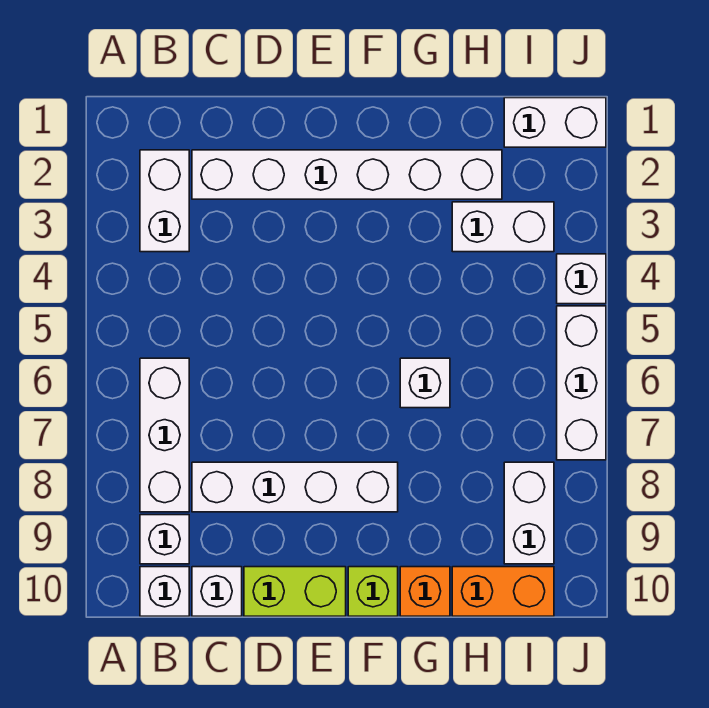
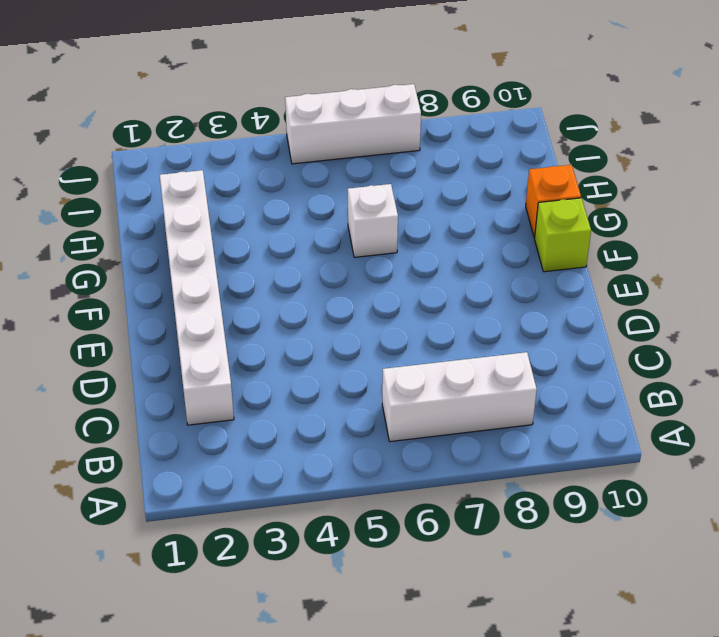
none -> white brick B2:B3 level 1
none -> white brick B9 level 1
none -> white brick B10 level 1

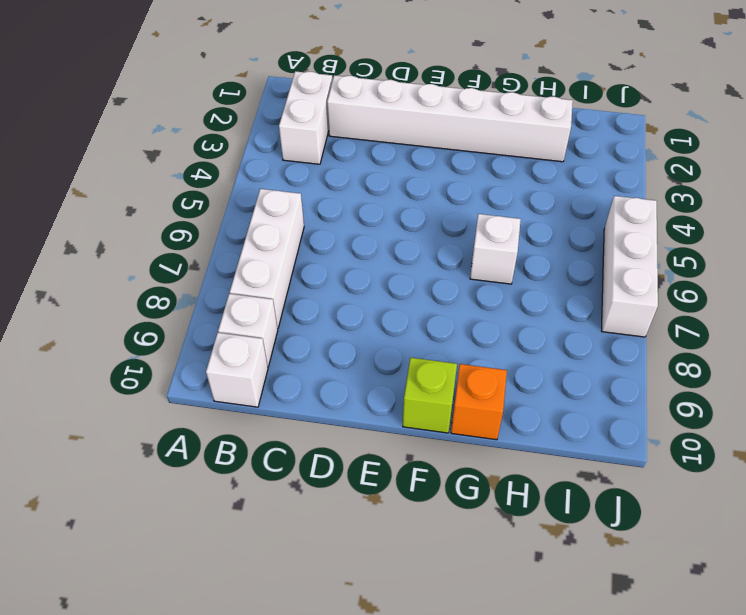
none -> white brick C8:F8 level 1
none -> white brick C10 level 1
none -> lime brick D10:E10 level 1

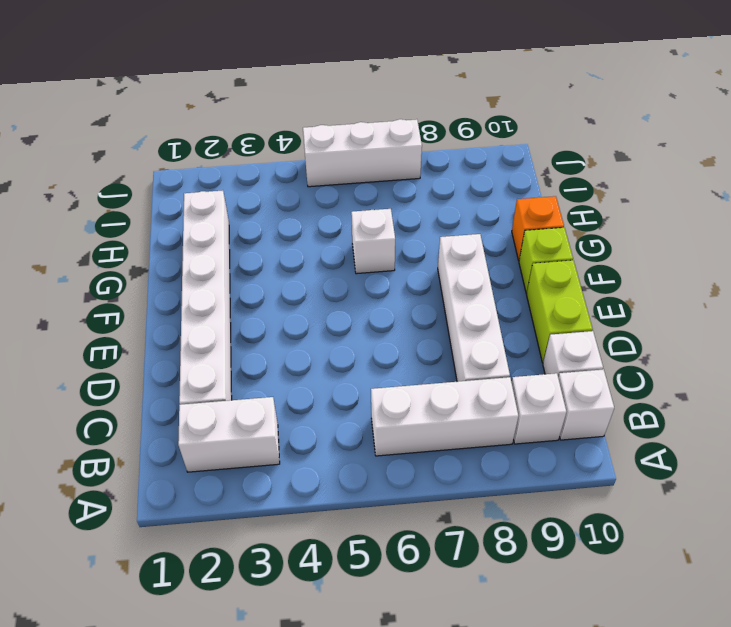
none -> white brick H3:I3 level 1
none -> orange brick H10:I10 level 1
none -> white brick I1:J1 level 1

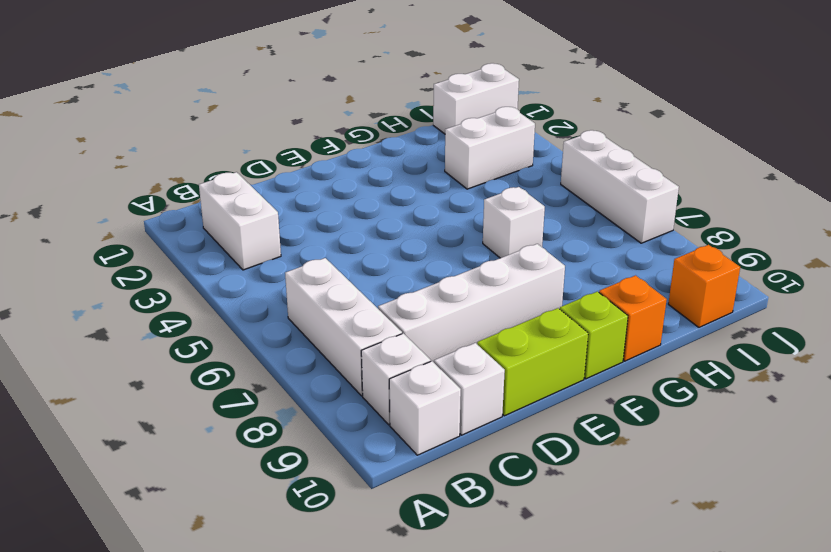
orange brick I10 level 1 -> orange brick H10:I10 level 1
none -> white brick C2:H2 level 1
none -> white brick I8:I9 level 1
none -> white brick J4 level 1

